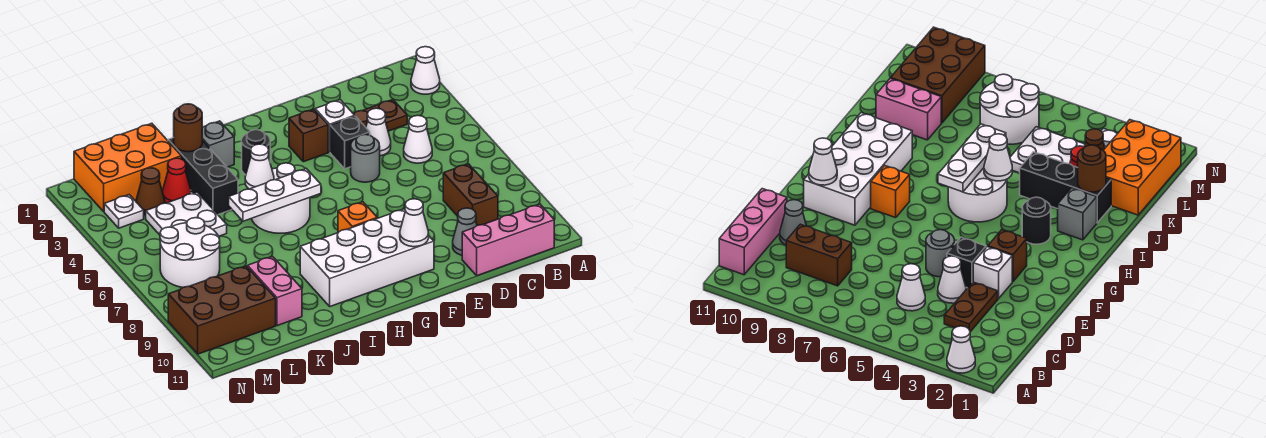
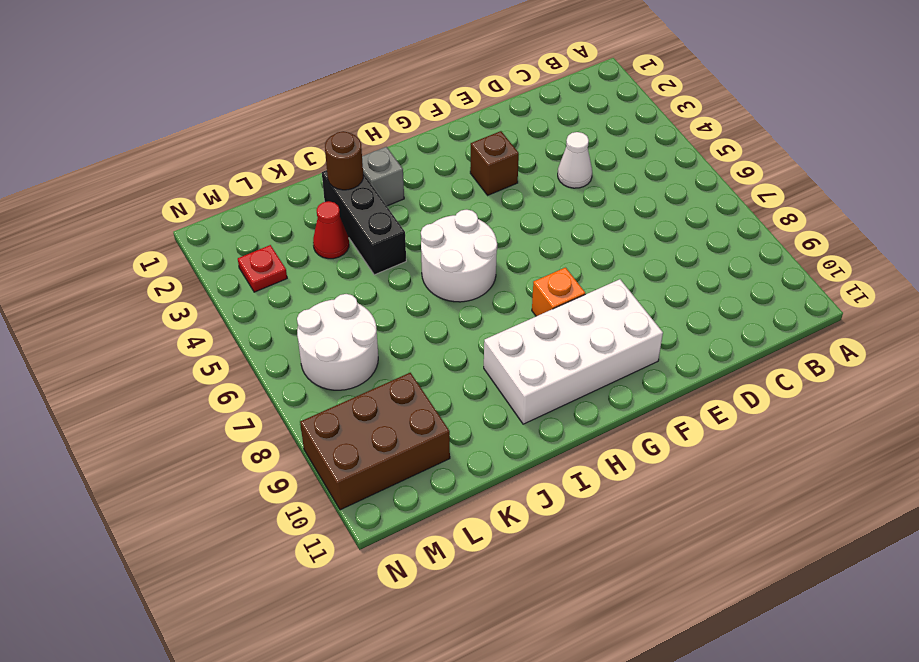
red plate M3 level 1 -> white plate M3 level 1
none -> white cone A2 level 1
none -> pink brick B11:D11 level 1
none -> brown plate C3:D3 level 1

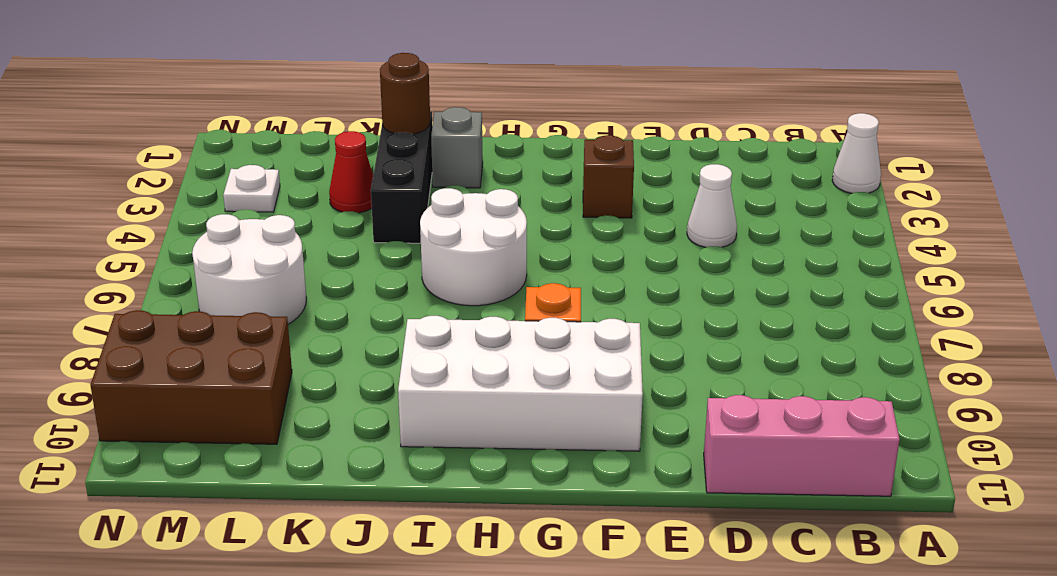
none -> brown plate C3:D3 level 1
none -> white cone C5 level 1
none -> brown brick C8:C9 level 1

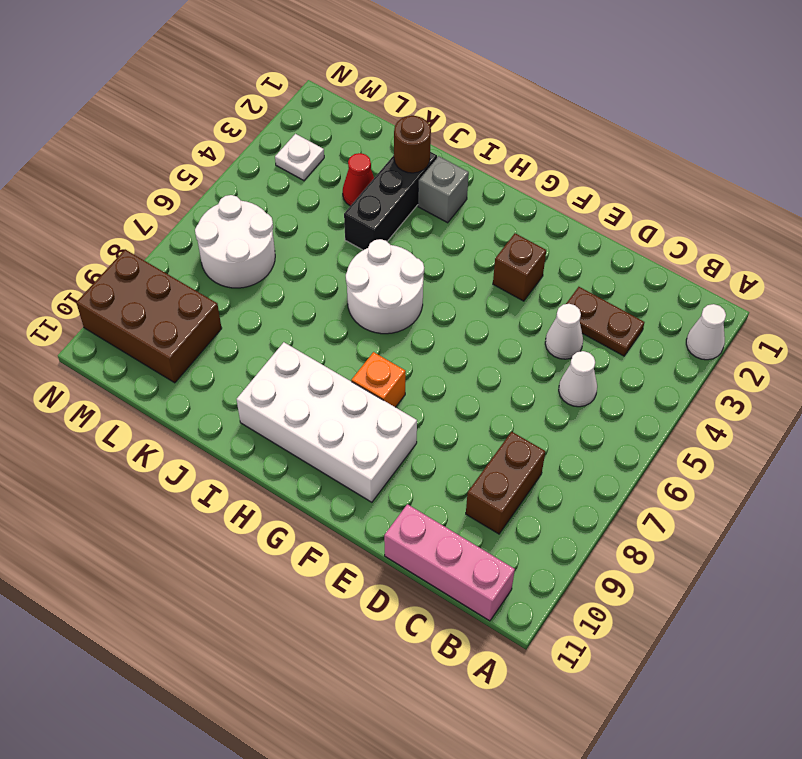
none -> grey cone D10 level 1
none -> white brick E3 level 1
none -> black brick E4 level 1

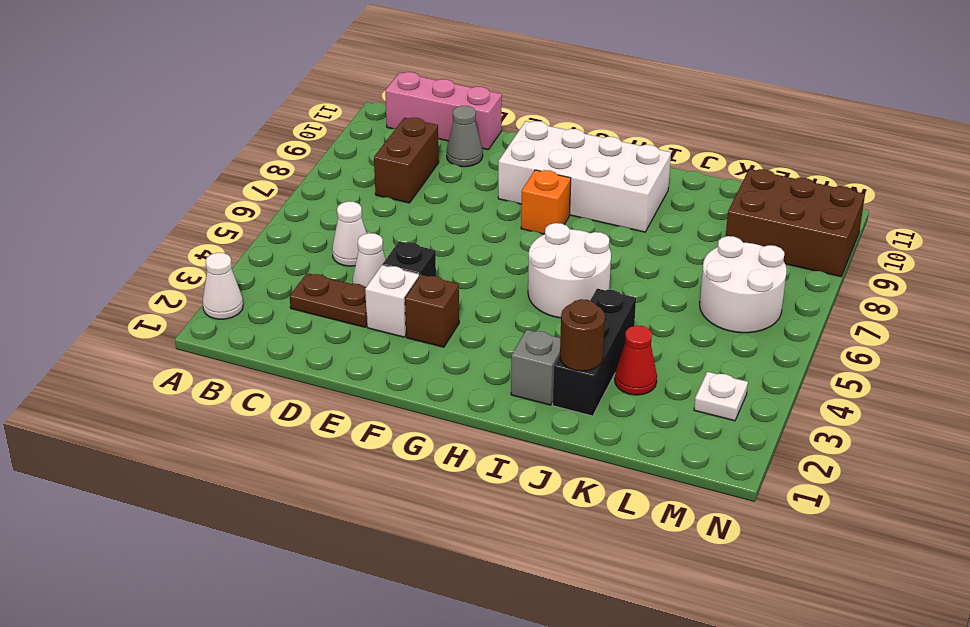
none -> grey round brick E5 level 1
none -> black round brick H3 level 1
none -> orange brick K1:M2 level 1

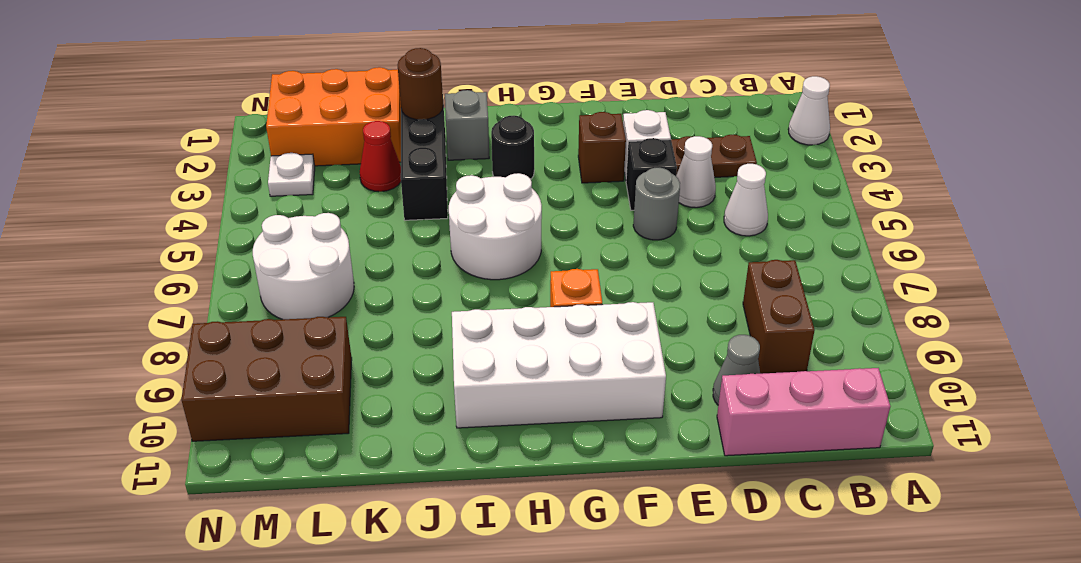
none -> white plate K4:L5 level 1
none -> pink brick K9:K10 level 1
none -> brown cone L3 level 1

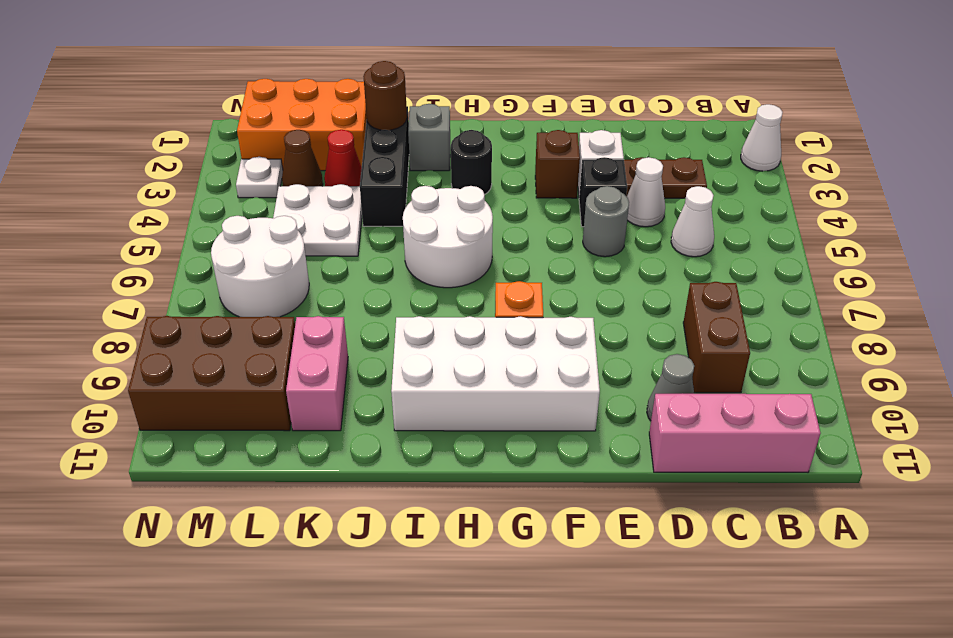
none -> white cone F10 level 2
none -> white plate H6:J6 level 2
none -> white cone I5 level 2

